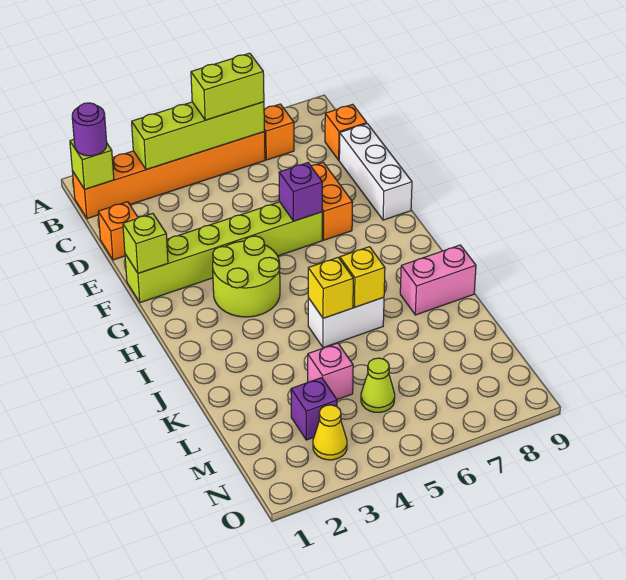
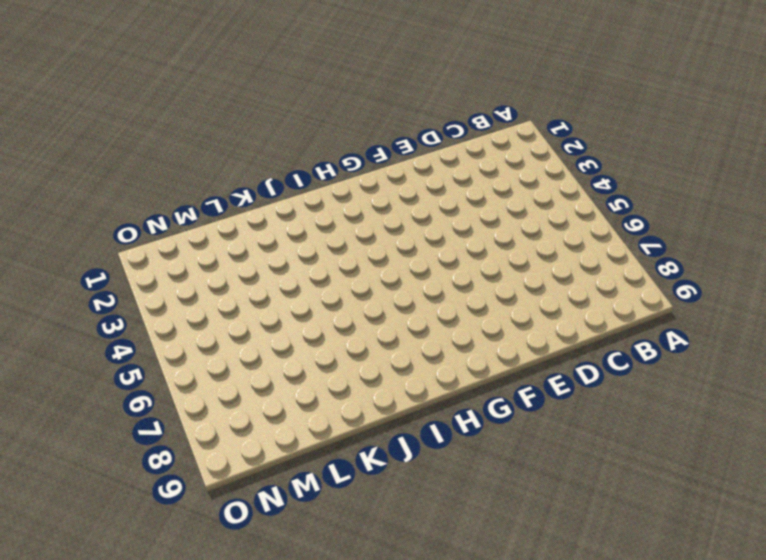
none -> orange brick B1:B6 level 1
none -> orange brick B7 level 1
none -> orange brick C9 level 1

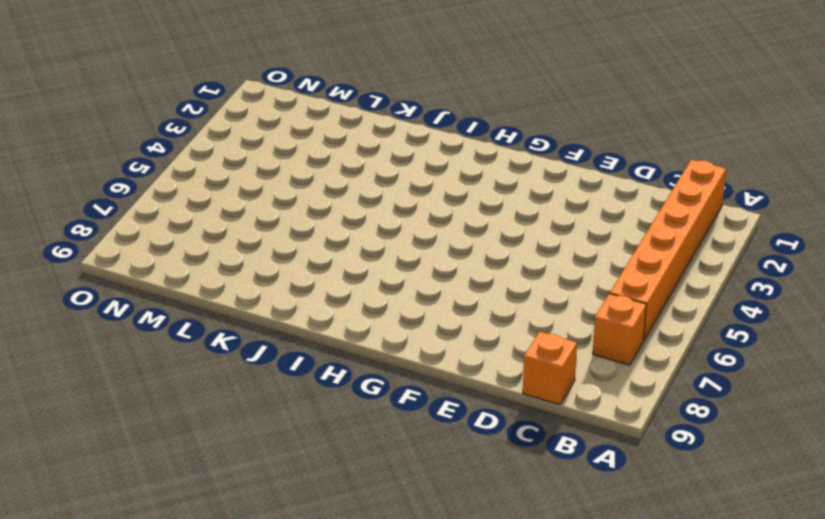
none -> orange brick D1 level 1
none -> white brick D9:F9 level 1
none -> orange brick E7:F7 level 1

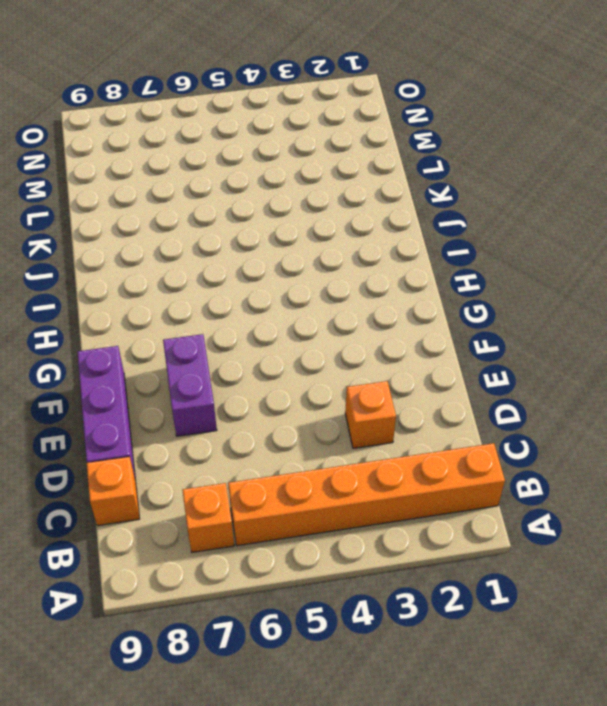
orange brick D3 level 1 -> orange brick D1 level 1
purple brick D9:F9 level 1 -> white brick D9:F9 level 1
purple brick E7:F7 level 1 -> orange brick E7:F7 level 1
none -> lime brick F1:F6 level 1
none -> lime round brick G3:H4 level 1
none -> white brick J5:J6 level 1

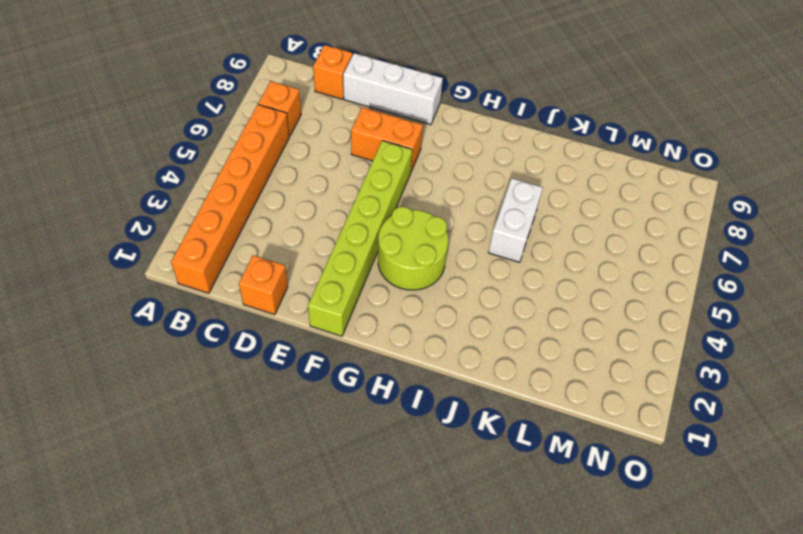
none -> pink brick J8:J9 level 1
none -> pink brick L4 level 1
none -> purple brick M3 level 1

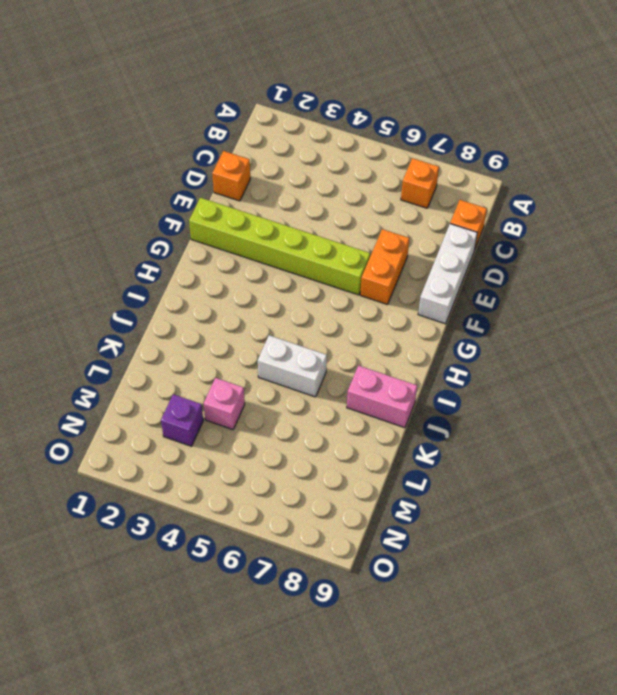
none -> orange brick B1:B6 level 1
none -> lime round brick G3:H4 level 1
none -> lime cone M5 level 1

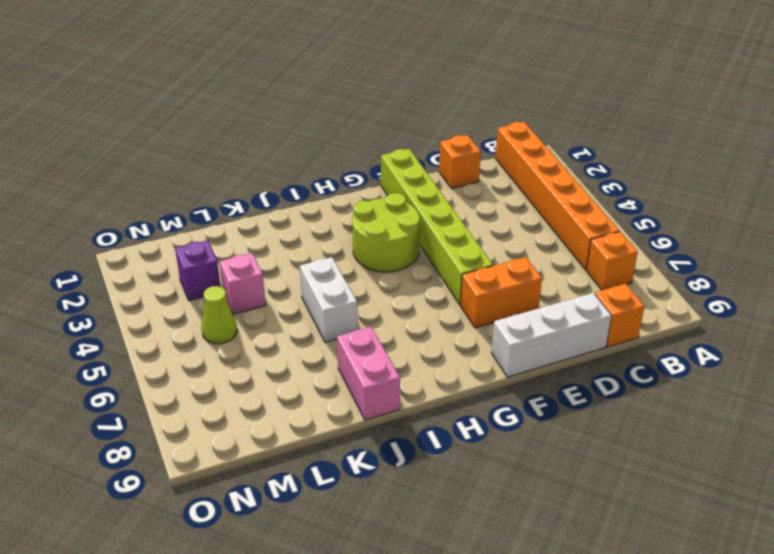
none -> yellow cone N3 level 1
none -> lime brick B1 level 2
none -> lime brick B3:B6 level 2

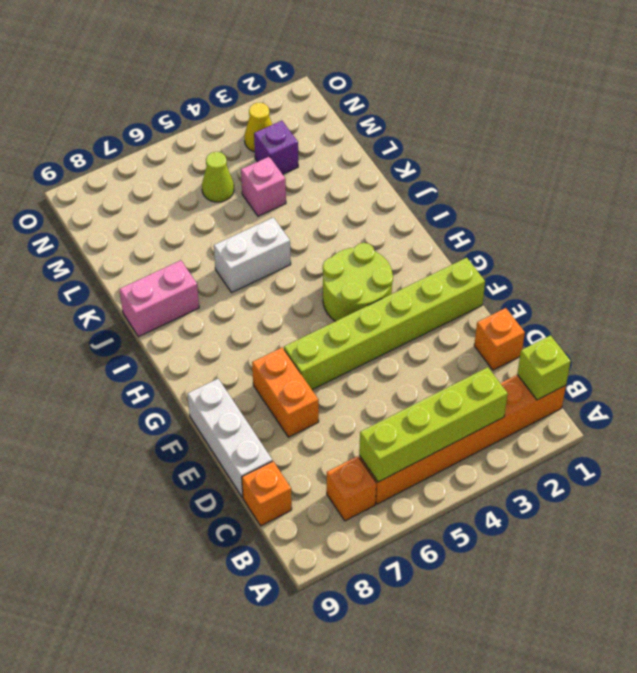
none -> lime brick F1 level 2
none -> purple brick F6 level 2
none -> yellow brick J5 level 2

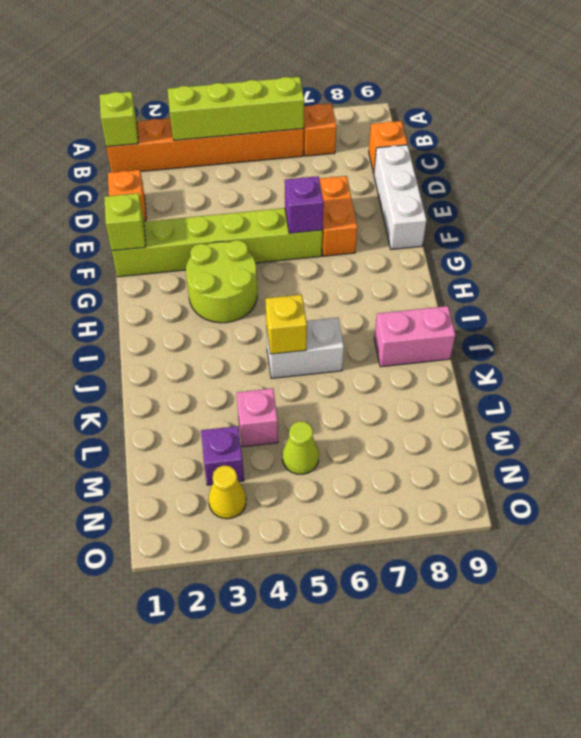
none -> yellow brick J6 level 2
none -> purple round brick B1 level 3
none -> lime brick B5:B6 level 3

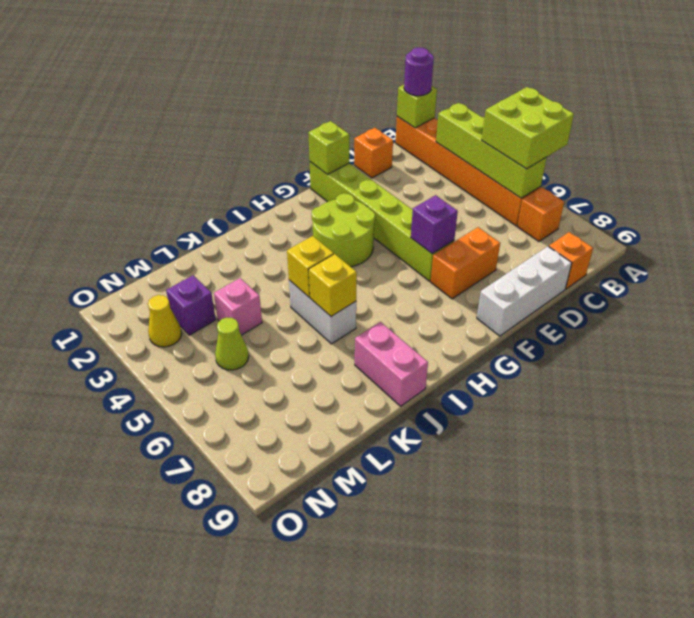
lime brick A5:B6 level 3 -> lime brick B5:B6 level 3

